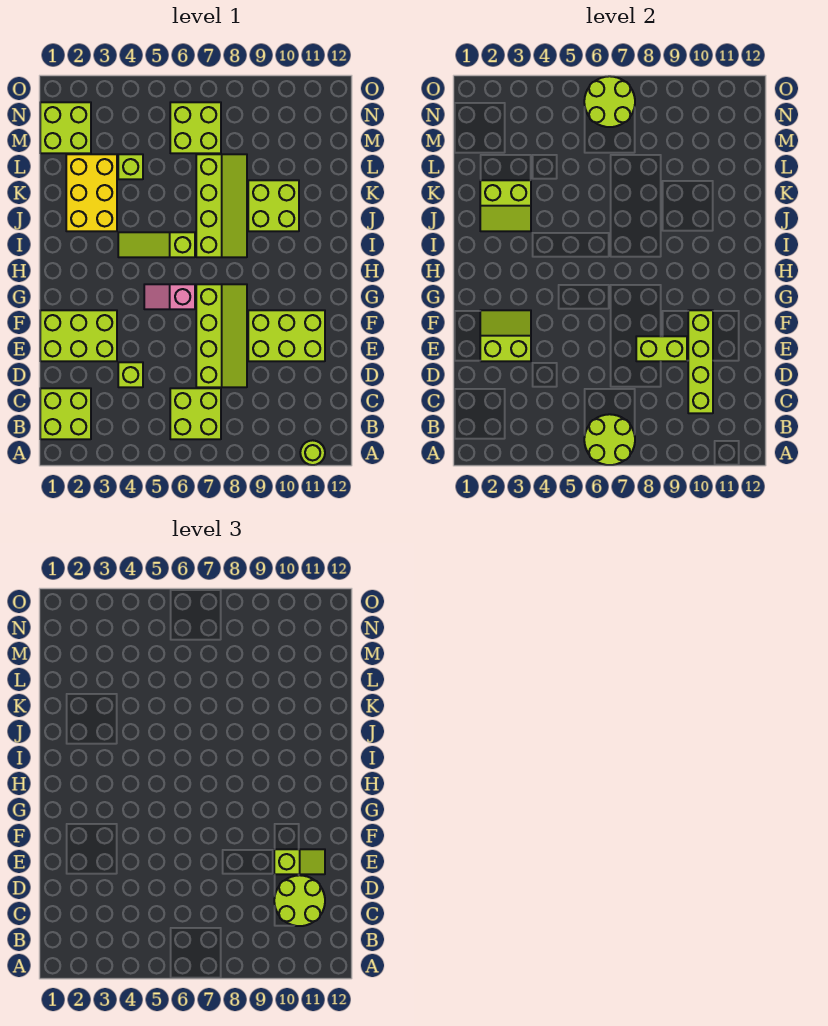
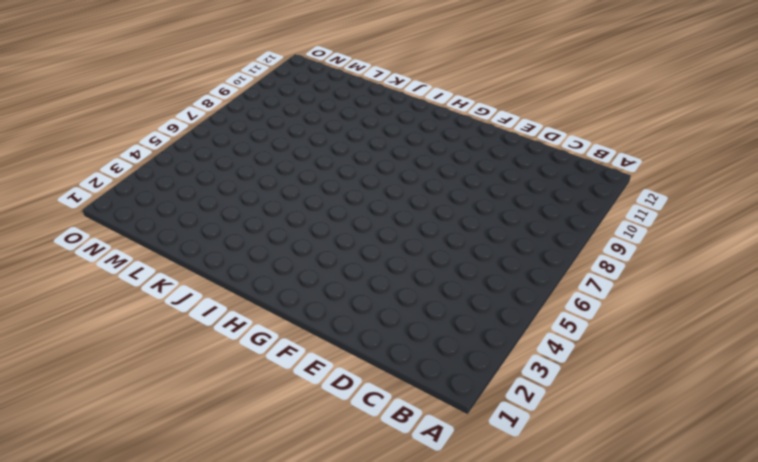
none -> lime round brick A11 level 1
none -> lime brick B1:C2 level 1
none -> lime brick B6:C7 level 1

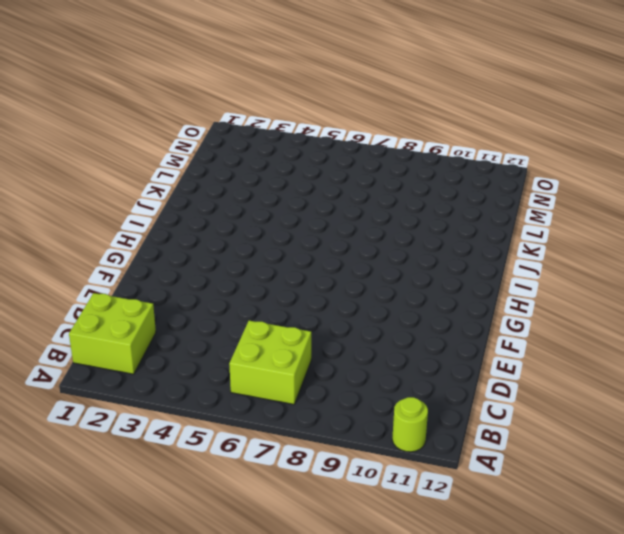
none -> lime brick D4 level 1
none -> lime slope D7:G8 level 1 top 7
none -> lime brick E1:F3 level 1

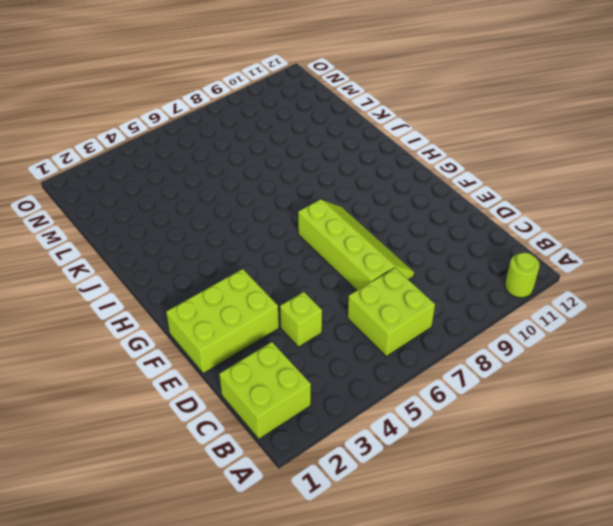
none -> lime brick E9:F11 level 1
none -> pink slope G5:G6 level 1 top 6
none -> lime slope I4:I6 level 1 top 6

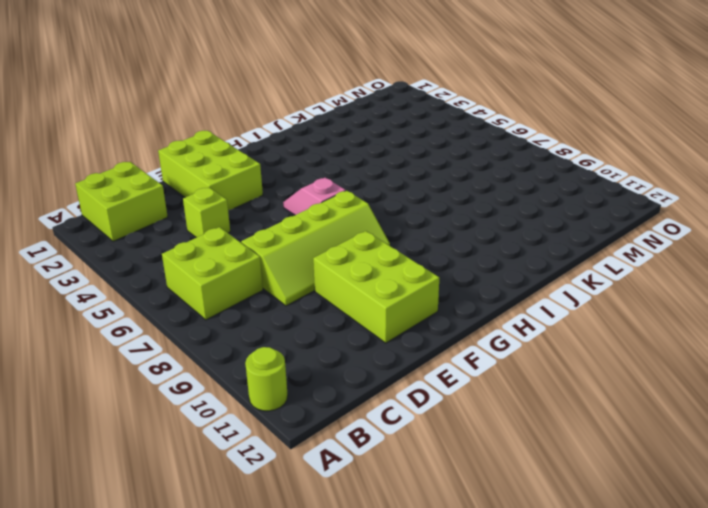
none -> lime slope I4:I6 level 1 top 6
none -> lime slope I7:L8 level 1 top 7
none -> yellow brick J2:L3 level 1

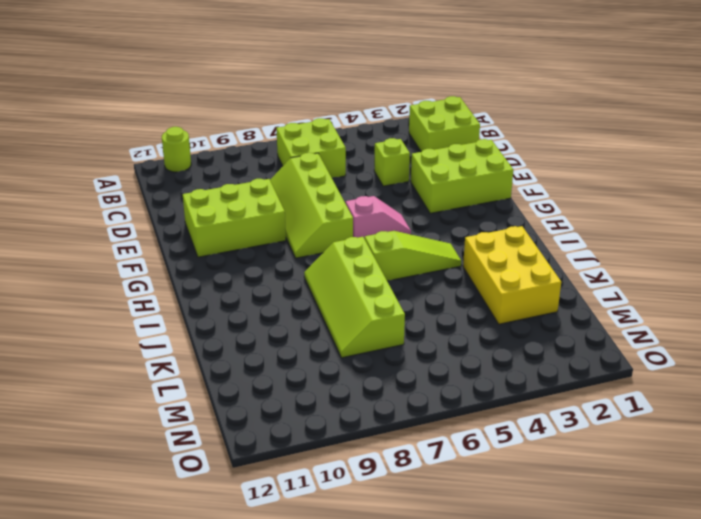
none -> lime brick J9:K10 level 1
none -> lime brick L4 level 1
none -> lime brick M1:N2 level 1

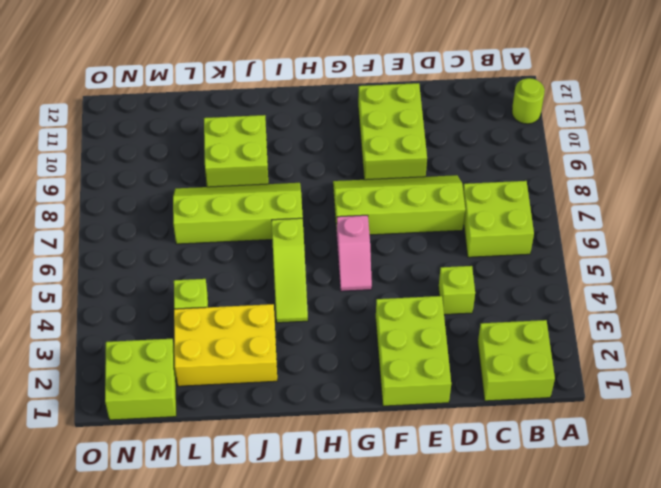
none -> lime brick M6:N7 level 1
none -> lime round brick A6:B7 level 2
none -> lime brick C10:F10 level 2

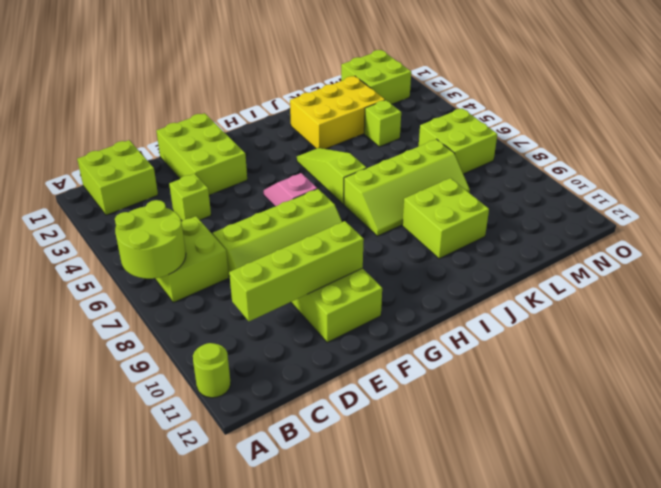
none -> lime slope E2:F3 level 2 top E
none -> lime brick E8:E9 level 2
none -> lime slope J2:K3 level 2 top K

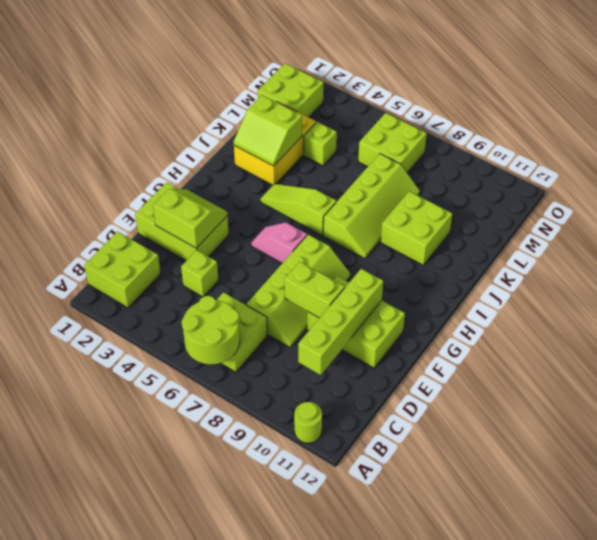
none -> lime round brick N6:O7 level 2
none -> lime round brick C10:D11 level 3
none -> lime slope E10:E11 level 3 top 10

